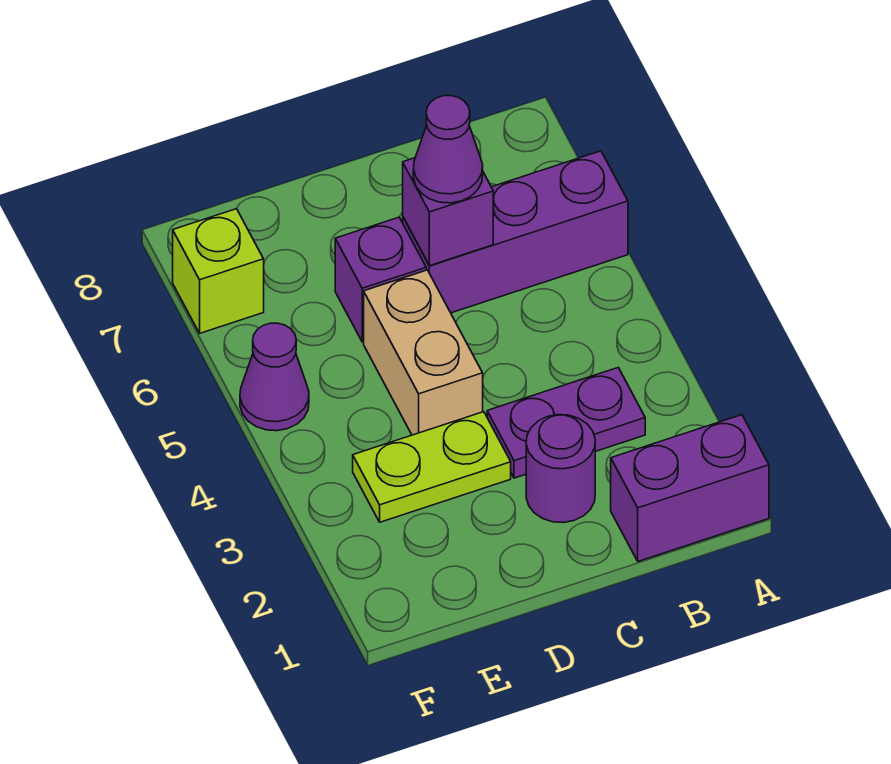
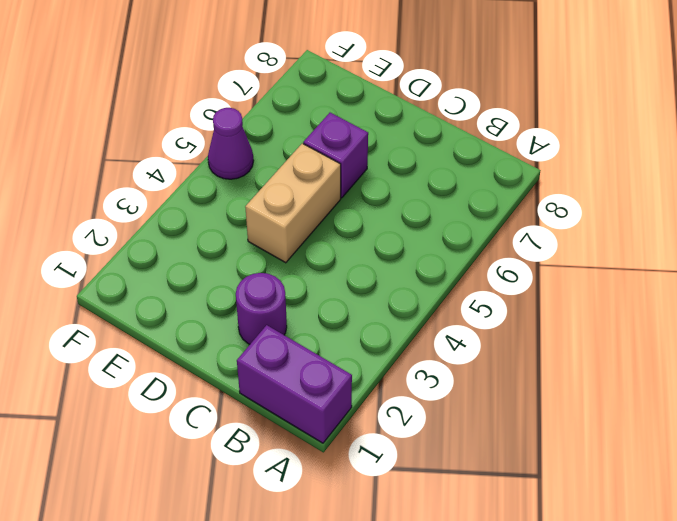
none -> purple brick A6:C6 level 1
none -> purple plate B3:C3 level 1

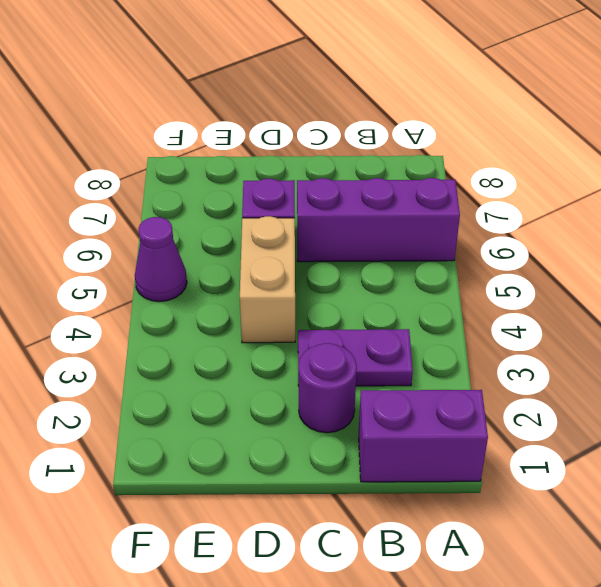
none -> lime plate D3:E3 level 1
none -> lime brick F7 level 1

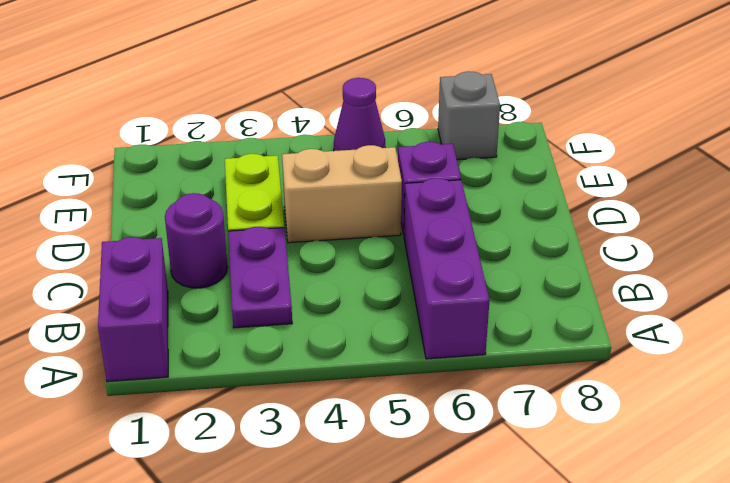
grey brick F7 level 1 -> lime brick F7 level 1
none -> purple brick C6 level 2
none -> purple cone C6 level 3

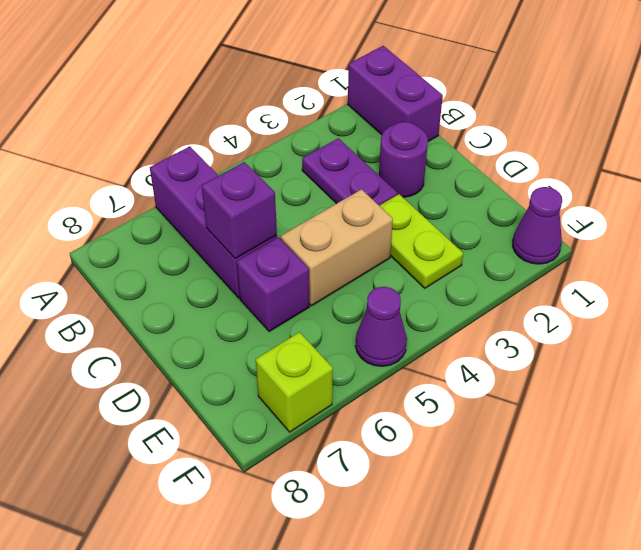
purple cone F1 level 1 -> purple cone C6 level 3

